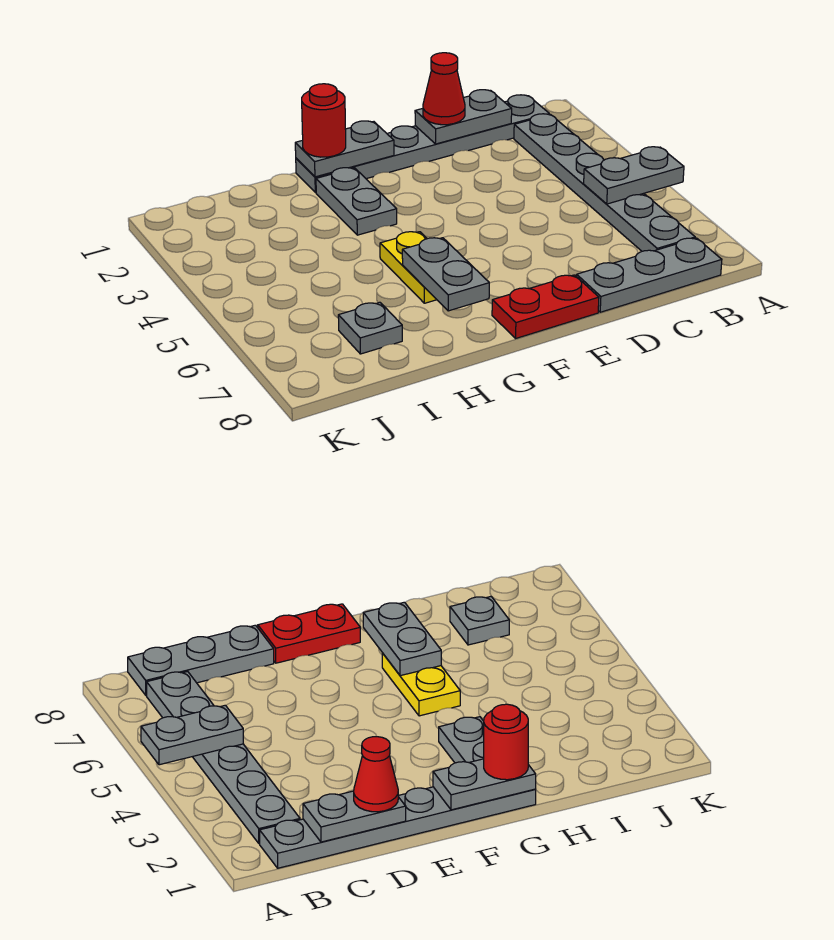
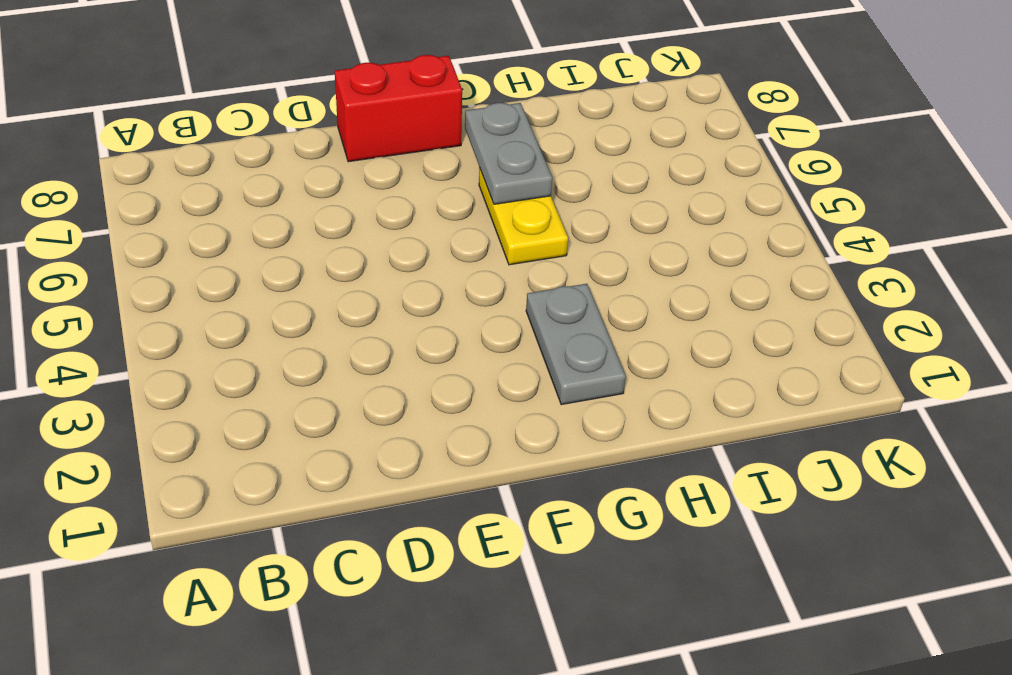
red brick E8:F8 level 1 -> red plate E8:F8 level 1
none -> grey plate B1:G1 level 1
none -> grey plate B2:B7 level 1
none -> grey plate B8:D8 level 1

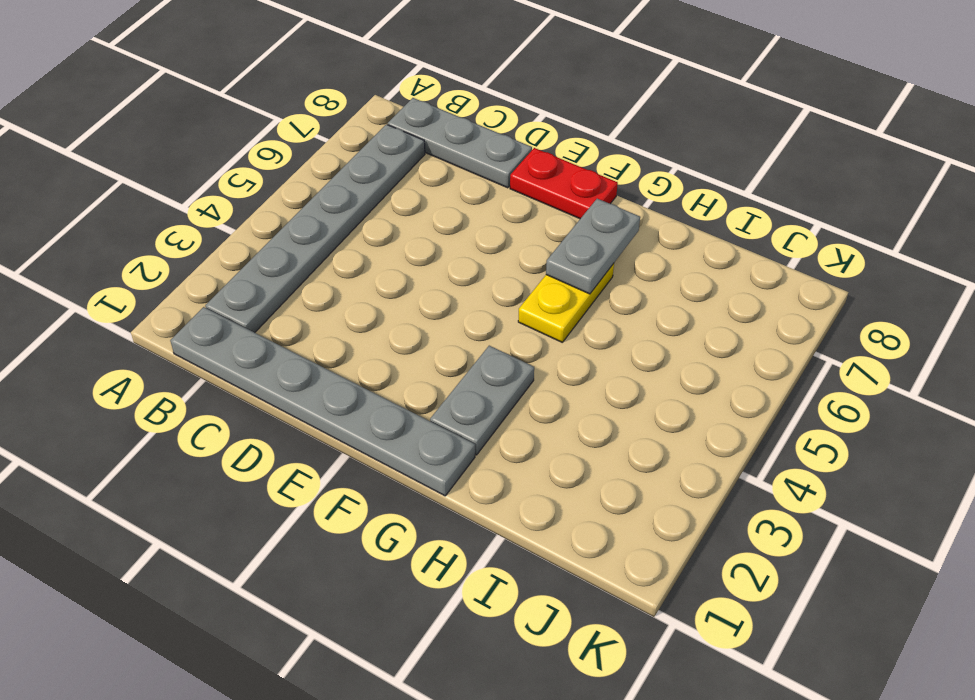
none -> grey plate I7 level 1
none -> grey plate A5:B5 level 2
none -> grey plate C1:D1 level 2

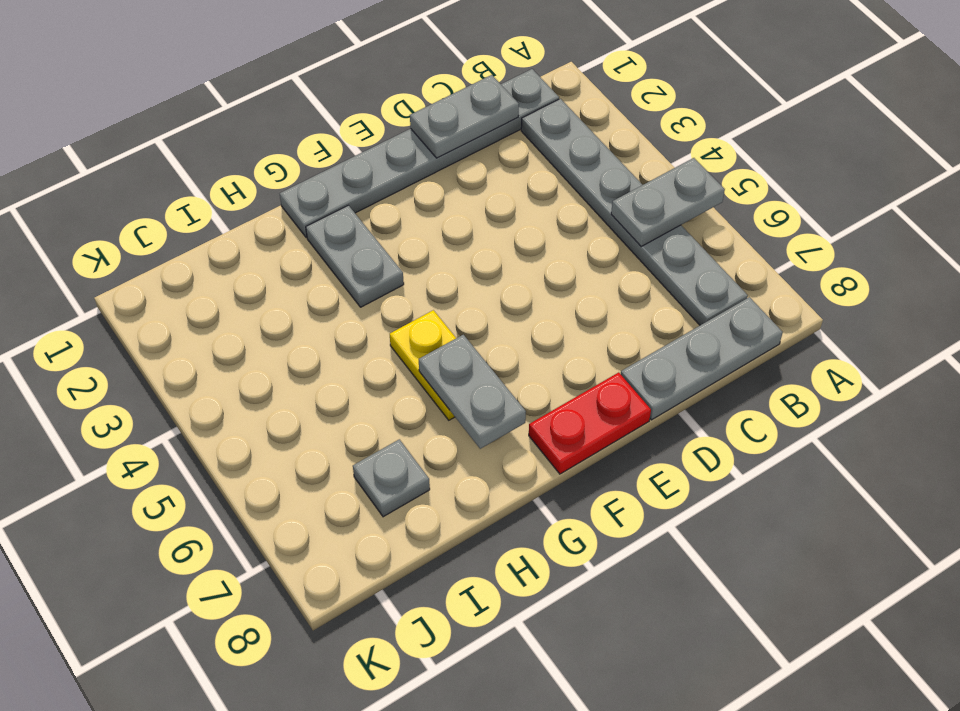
none -> grey plate F1:G1 level 2
none -> red cone D1 level 3
none -> red round brick G1 level 3

